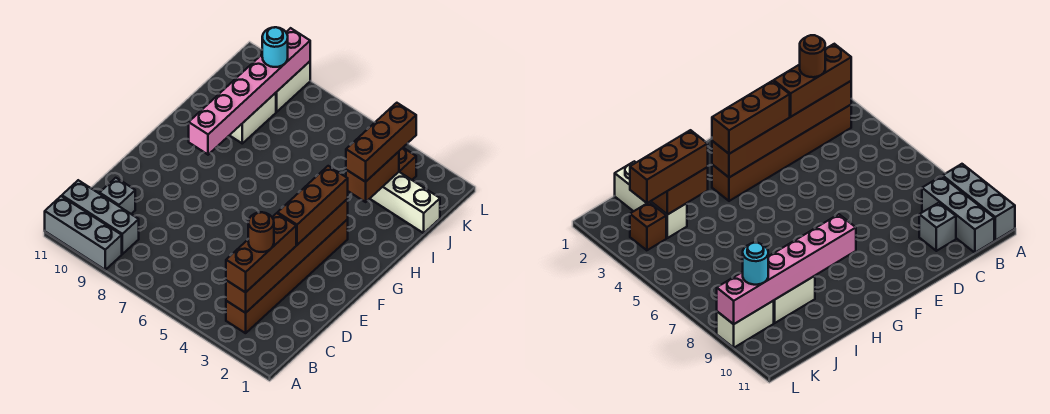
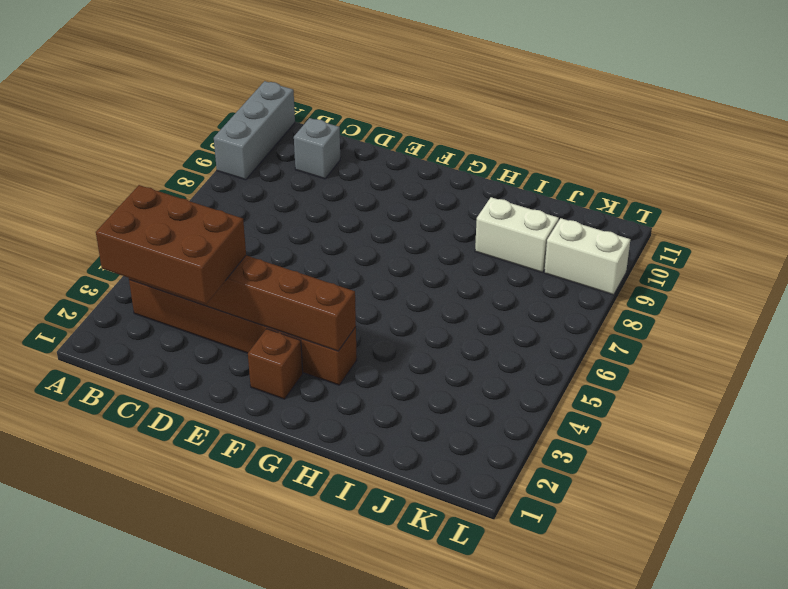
brown brick B2:D3 level 3 -> brown brick B3:D3 level 3
brown brick F2 level 1 -> brown brick K3 level 1
none -> grey brick B9:B11 level 1
none -> white brick J1:J3 level 1
none -> pink brick G9:L9 level 2

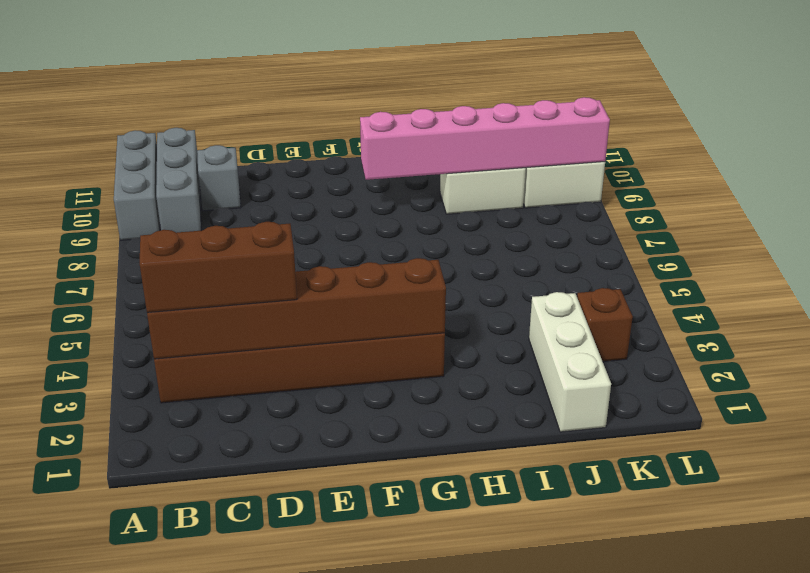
none -> brown brick I3:J3 level 2
none -> brown brick E3:G3 level 3
none -> brown brick I3:K3 level 3

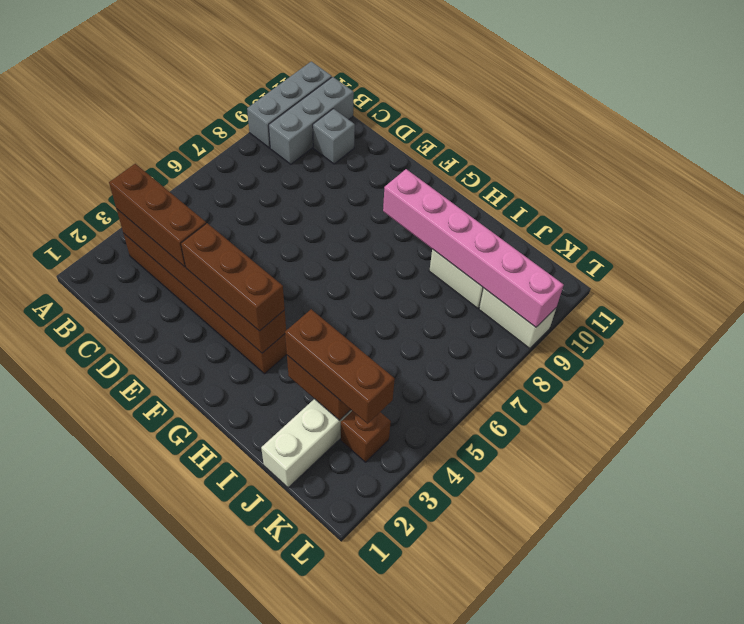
none -> cyan round brick K9 level 3
none -> brown round brick C3 level 4

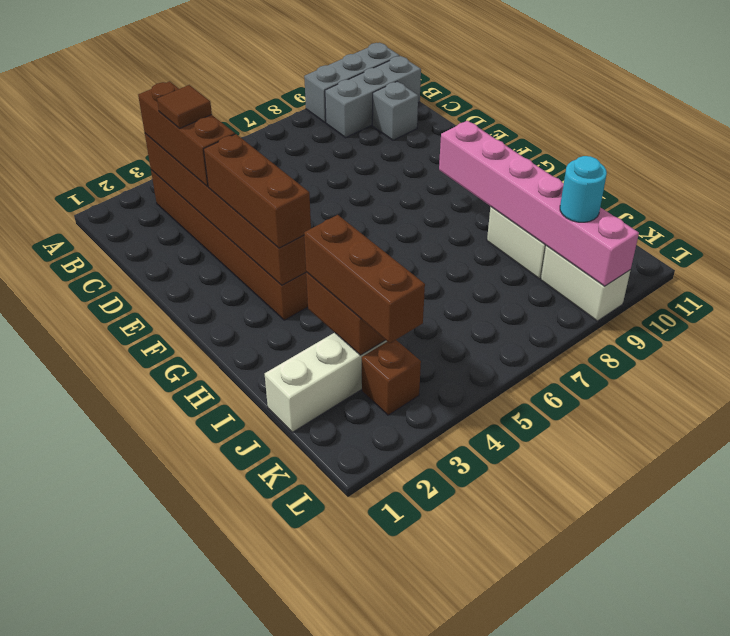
brown tile C3 level 4 -> brown round brick C3 level 4

